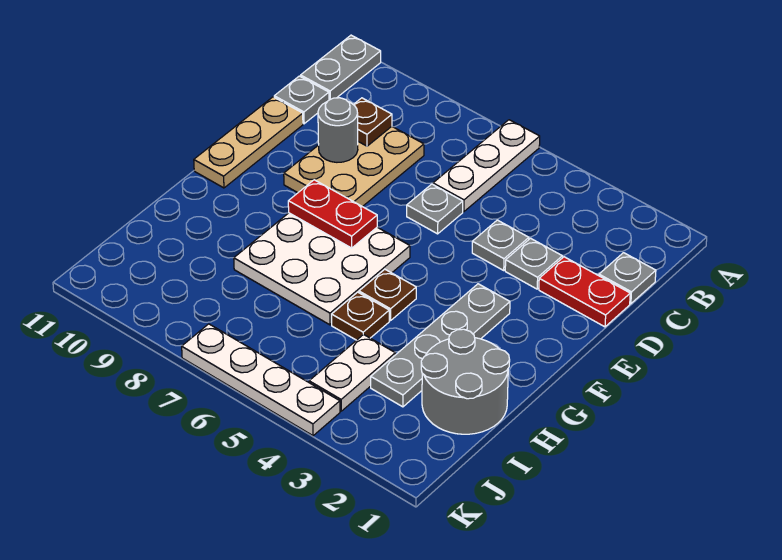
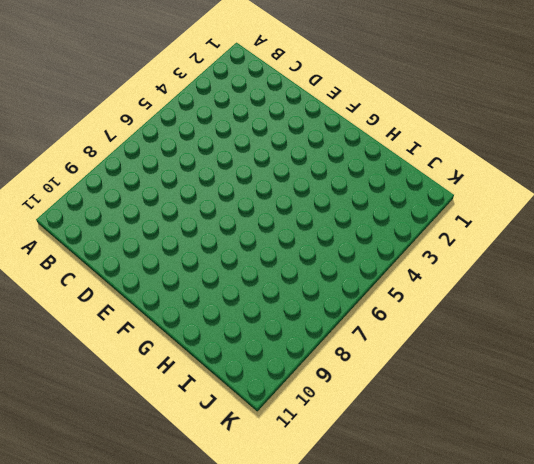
none -> white plate A6:C6 level 1
none -> grey plate A11:B11 level 1
none -> grey plate C1 level 1

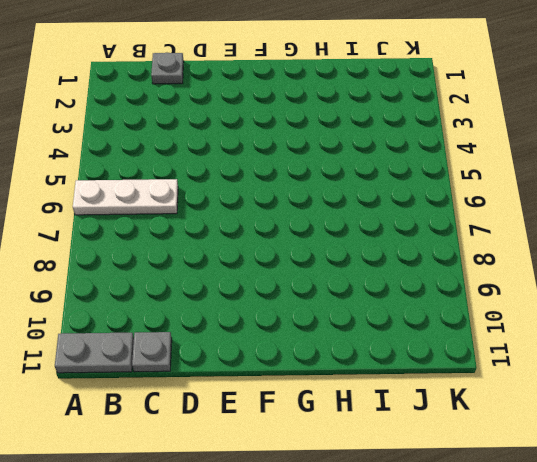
none -> tan plate C8:E9 level 1
none -> red plate D1:D2 level 1
none -> grey plate D3 level 1

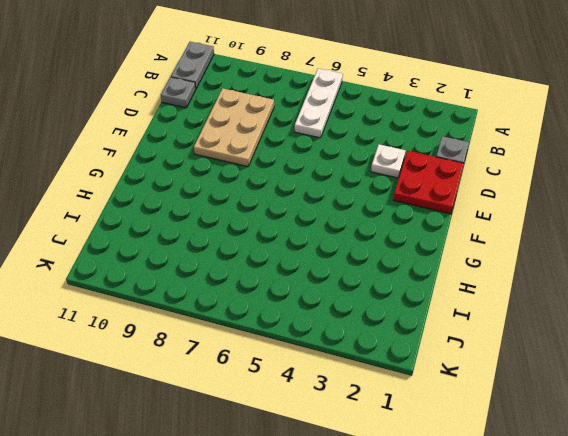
red plate D1:E2 level 1 -> red plate D1:D2 level 1
white plate D3 level 1 -> grey plate D3 level 1
none -> grey plate D4 level 1
none -> grey plate D6 level 1
none -> tan plate D11:F11 level 1

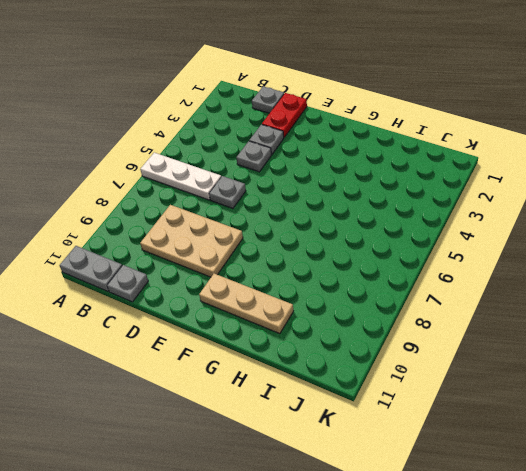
tan plate F10:H10 level 1 -> tan plate D11:F11 level 1
none -> grey plate F3:I3 level 1
none -> white plate F6:H8 level 1
none -> brown plate G5 level 1

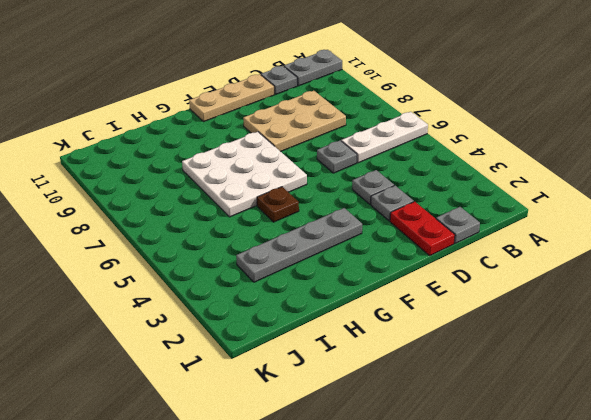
none -> grey round brick H1:I2 level 1
none -> brown plate H5 level 1
none -> white plate I4:J4 level 1

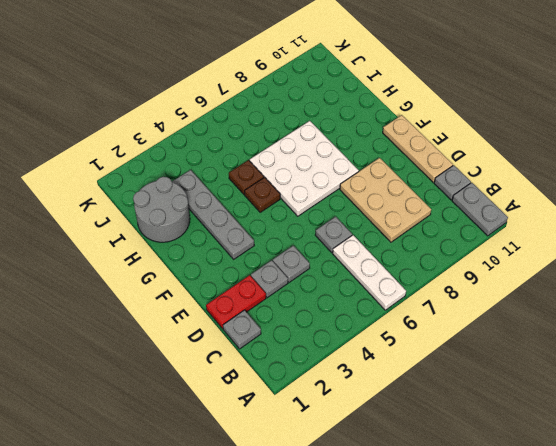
none -> white plate I4:J4 level 1
none -> white plate K4:K7 level 1
none -> brown plate C9 level 2

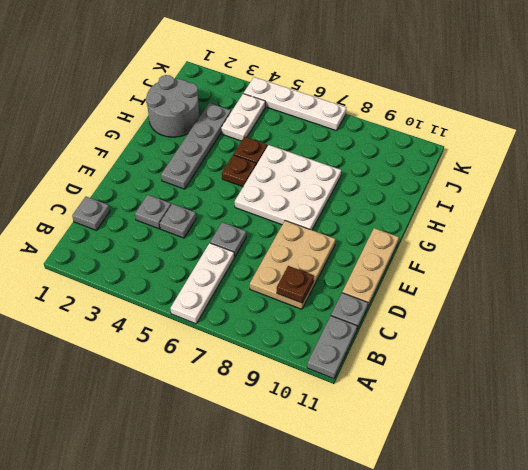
none -> red plate D1:D2 level 1
none -> grey round brick D9 level 2
none -> red plate F7:F8 level 2

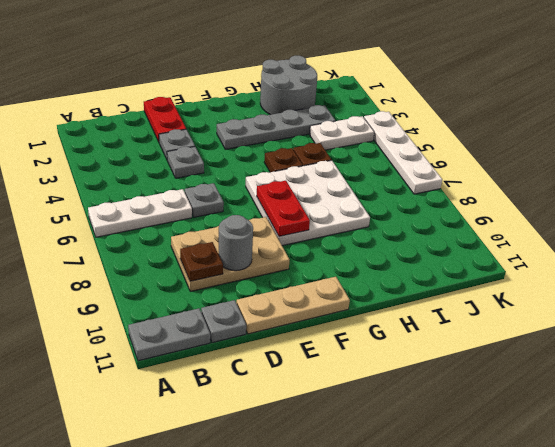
none -> grey plate C1 level 1

